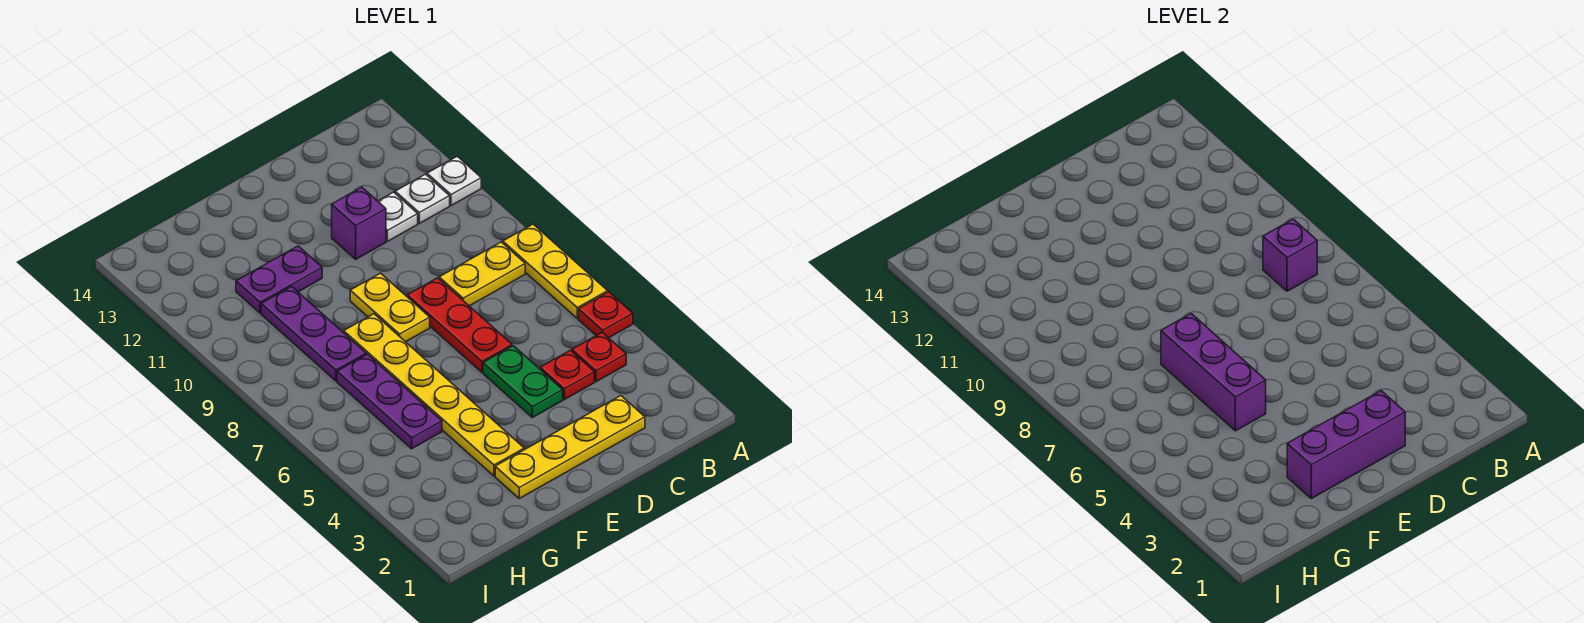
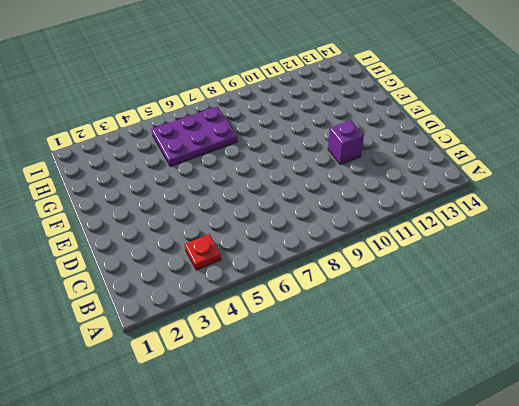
purple plate G5:H7 level 1 -> purple plate G5:G7 level 1
none -> red plate A5 level 1
none -> yellow plate A6:A8 level 1
none -> white plate A11 level 1

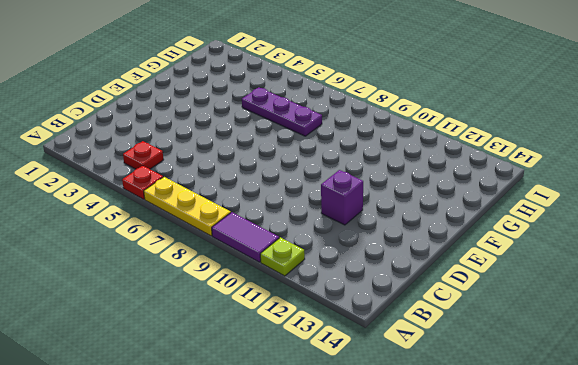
purple tile A9:A10 level 1 -> none
lime plate A11 level 1 -> white plate A11 level 1
none -> yellow plate B8:C8 level 1
none -> white plate B11 level 1
none -> yellow plate C2:F2 level 1

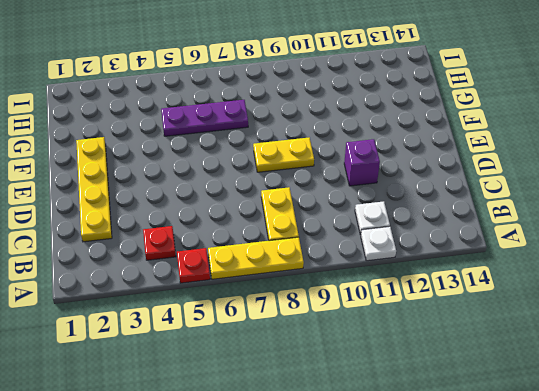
none -> red plate C4 level 1
none -> white plate C11 level 1
none -> green plate D4:D5 level 1

